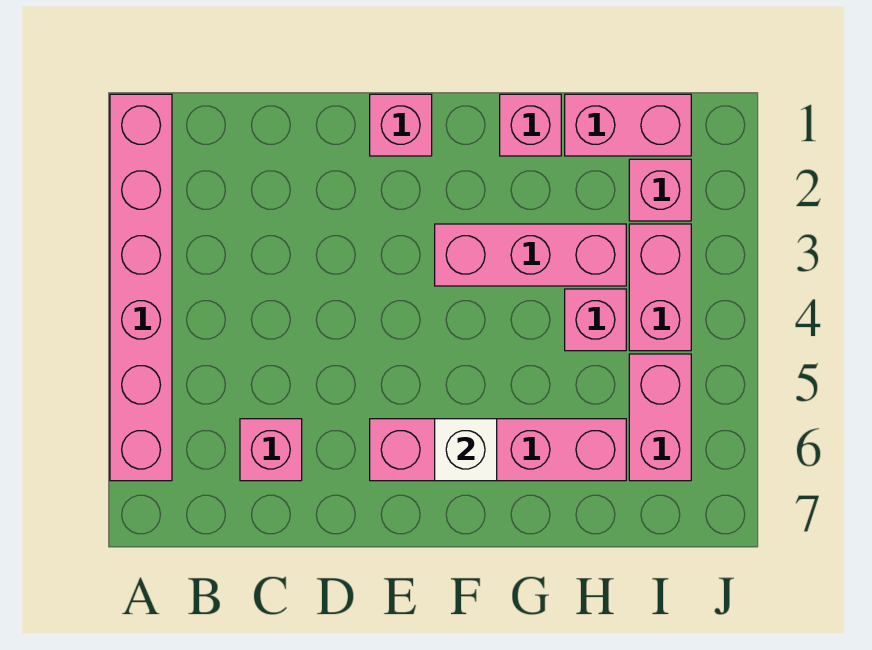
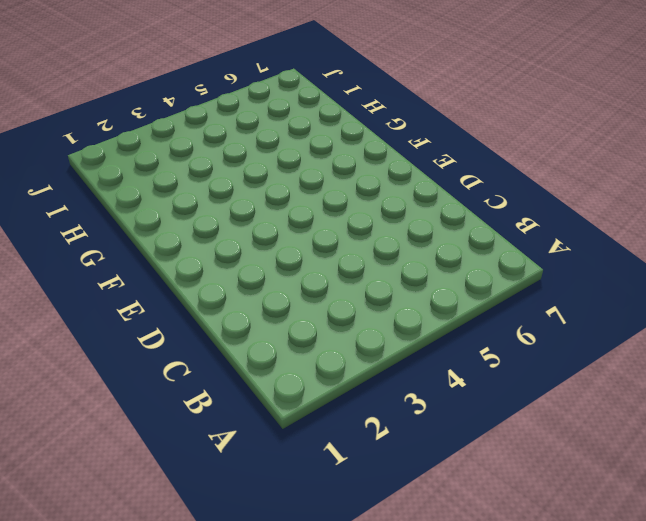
none -> pink brick A1:A6 level 1
none -> pink brick C6 level 1
none -> pink brick E1 level 1

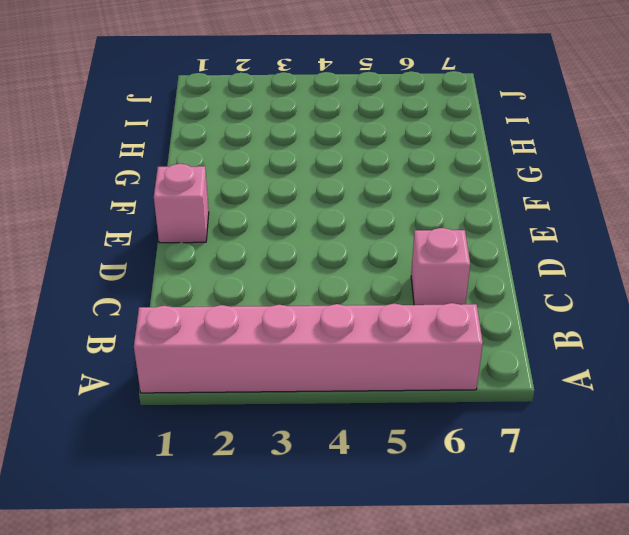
none -> pink brick E6:H6 level 1
none -> pink brick F3:H3 level 1
none -> pink brick G1 level 1

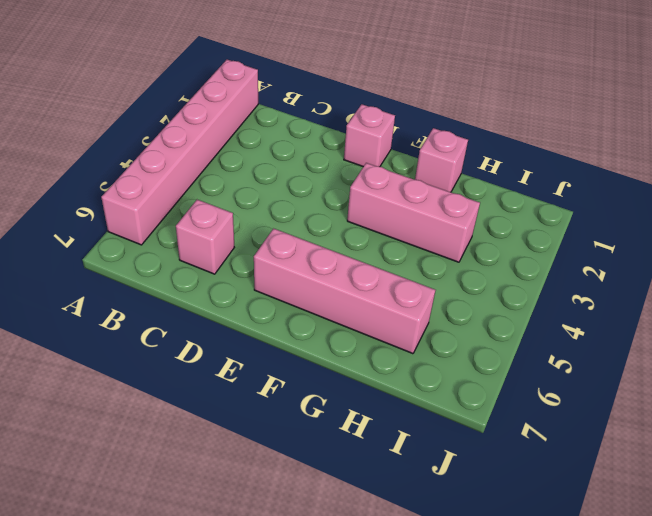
none -> pink brick H1:I1 level 1
none -> pink brick H4 level 1
none -> pink brick I2 level 1

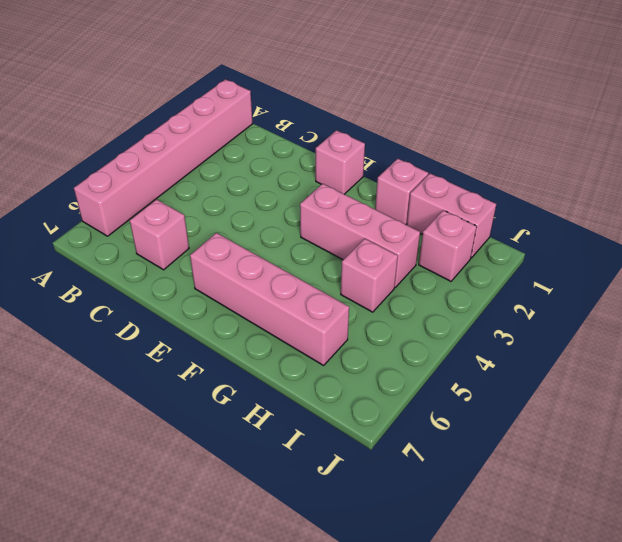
none -> pink brick I3:I4 level 1
none -> pink brick I5:I6 level 1
none -> white brick F6 level 2

